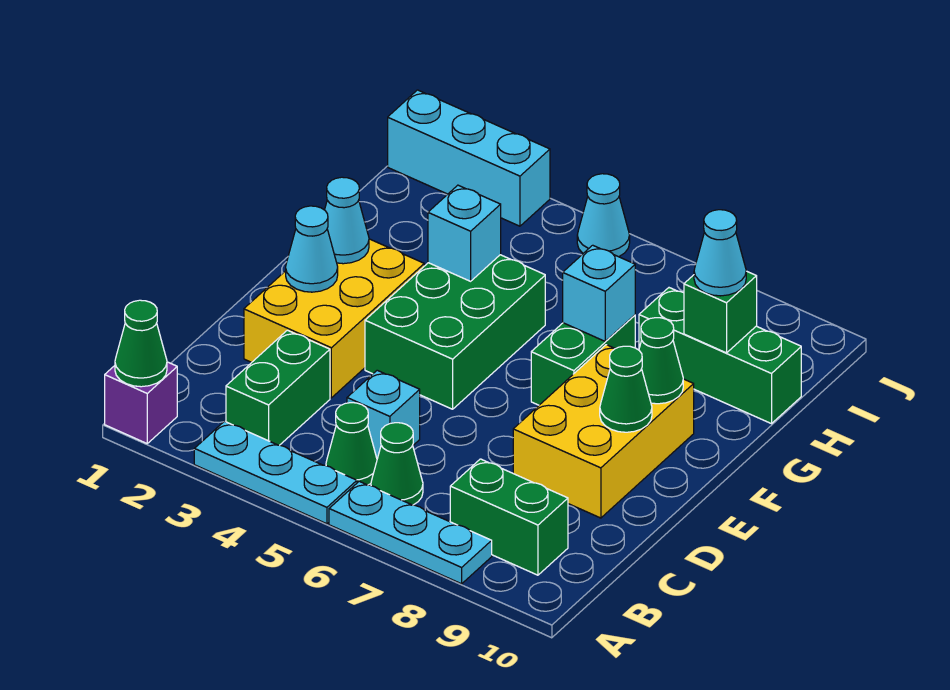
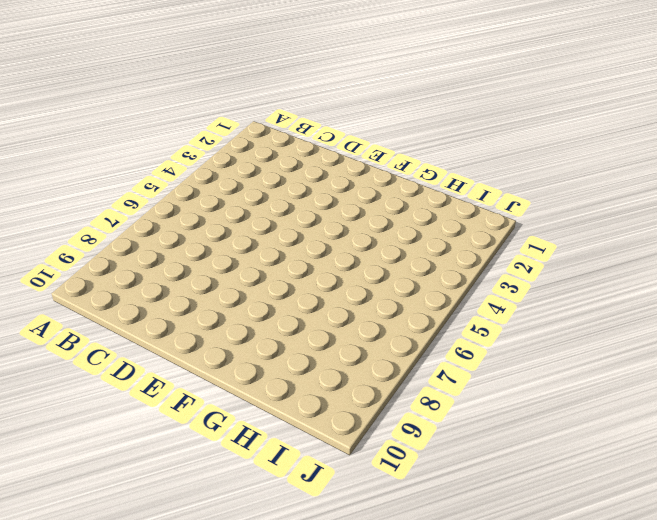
none -> purple brick A1 level 1
none -> cyan plate A3:A5 level 1
none -> cyan plate A6:A8 level 1

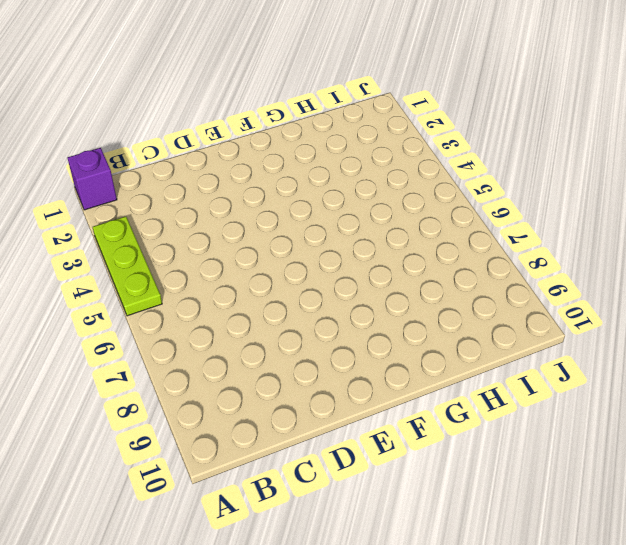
lime plate A3:A5 level 1 -> cyan plate A3:A5 level 1
none -> cyan plate A6:A8 level 1
none -> green brick B3:C3 level 1
none -> green cone B5 level 1

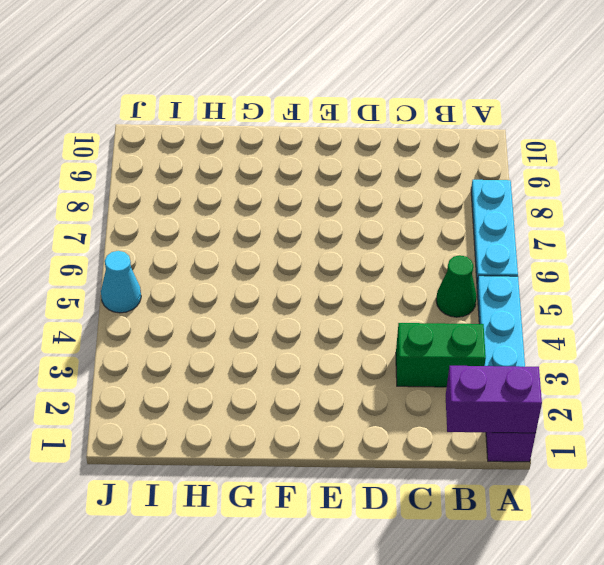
purple brick A1:B1 level 2 -> green cone A1 level 2
none -> green cone B6 level 1
none -> green brick B8:B9 level 1
none -> cyan brick C5 level 1

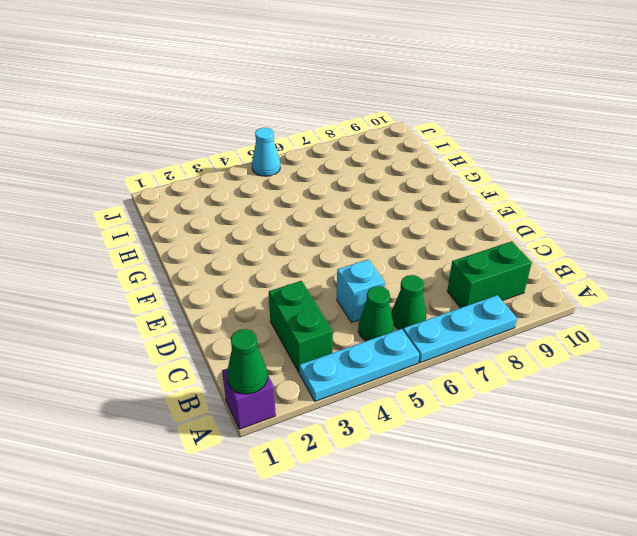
none -> yellow brick D2:F3 level 1
none -> yellow brick D8:F9 level 1
none -> green brick E4:G5 level 1

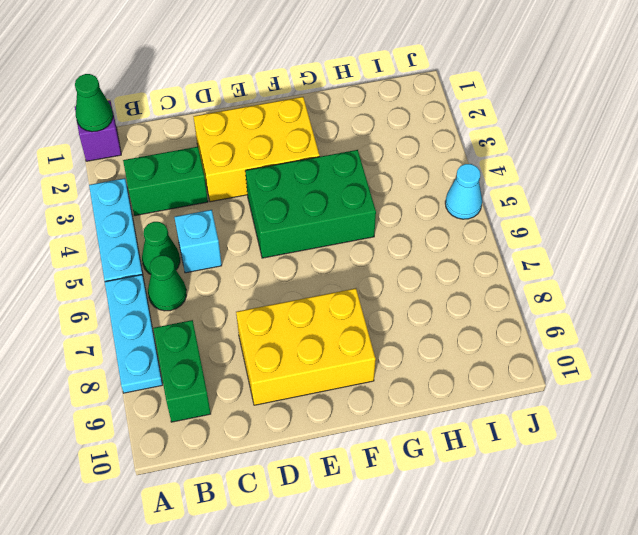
none -> green brick F7:G7 level 1
none -> green brick H8:H10 level 1
none -> cyan brick J1:J3 level 1

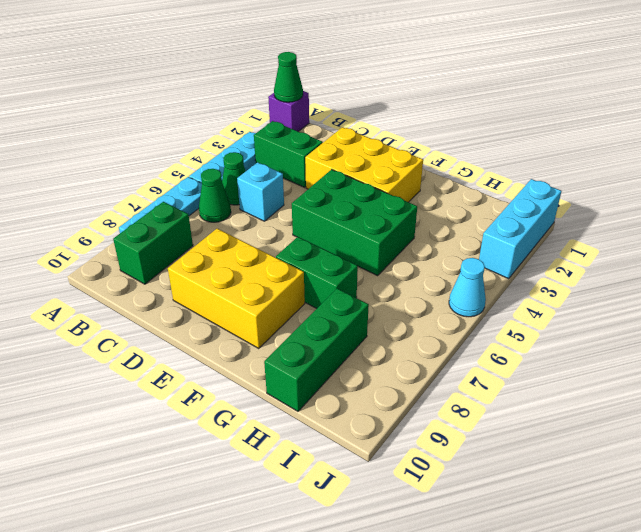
none -> cyan cone E2 level 2
none -> green cone E9 level 2
none -> cyan cone F2 level 2

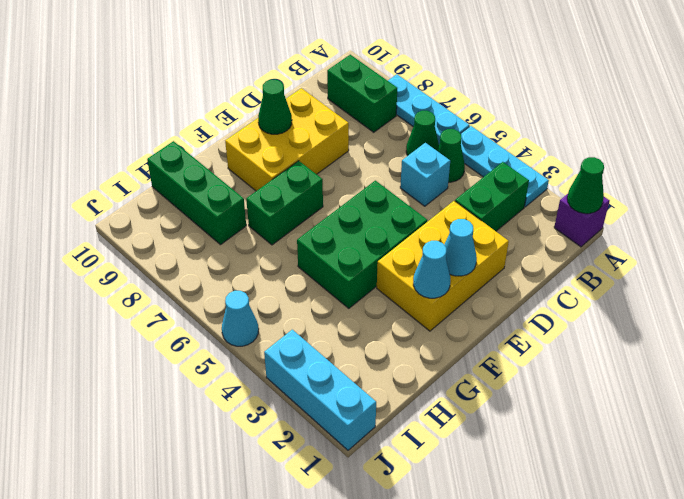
none -> green cone F9 level 2
none -> cyan brick G4 level 2
none -> cyan brick G7 level 2

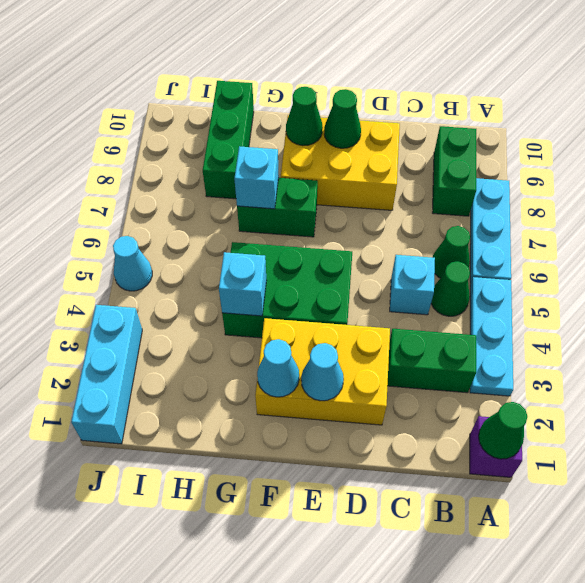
none -> green brick H9 level 2
none -> cyan cone H9 level 3

